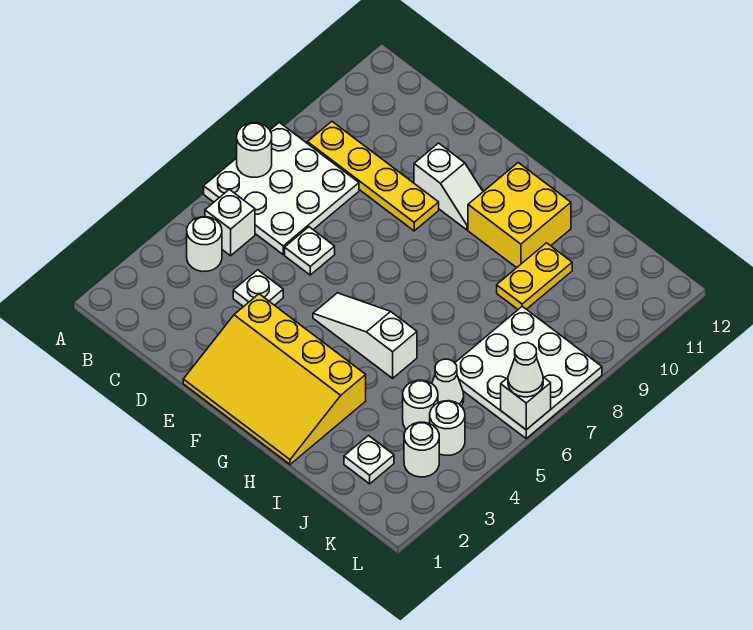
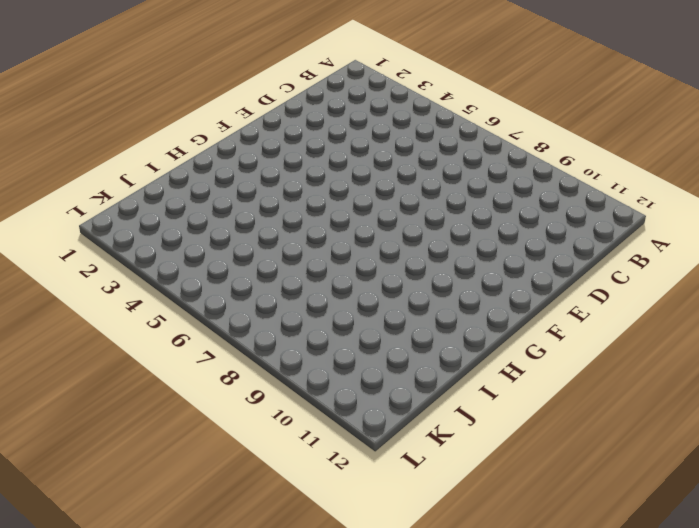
none -> white plate A6:C8 level 1
none -> white round brick B4 level 1
none -> white brick B5 level 1

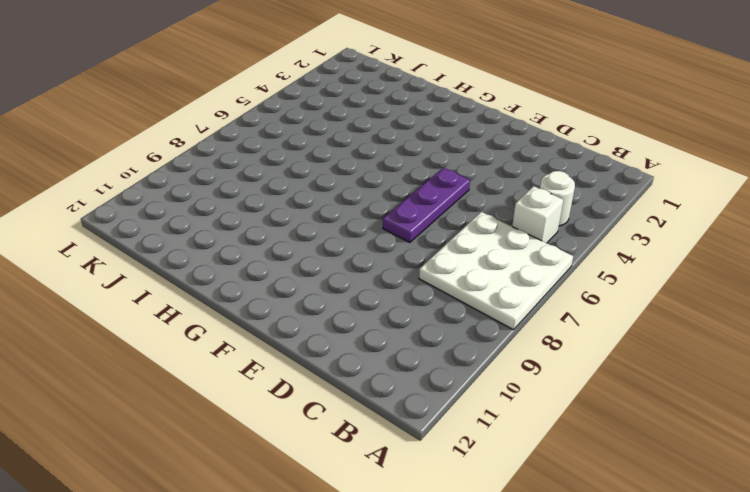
purple plate E5:E7 level 1 -> none
none -> yellow plate B9:E9 level 1
none -> white plate D4 level 1
none -> white plate D6 level 1

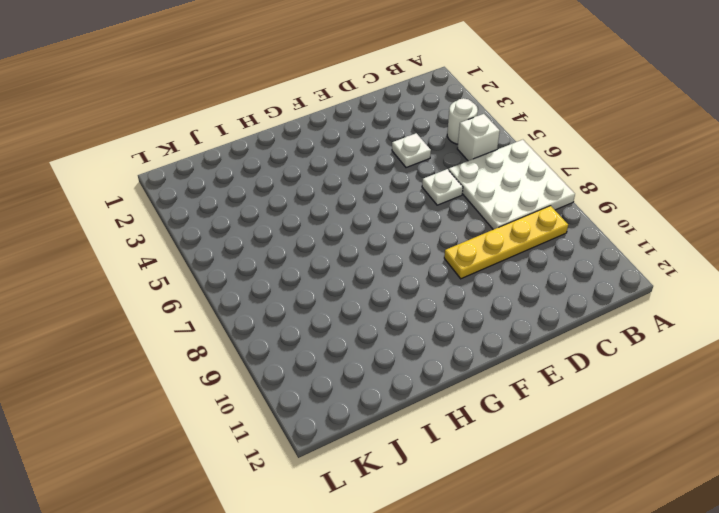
none -> yellow slope E1:H3 level 1 top 3
none -> white slope E10:F10 level 1 top E
none -> white slope F5:H5 level 1 top H

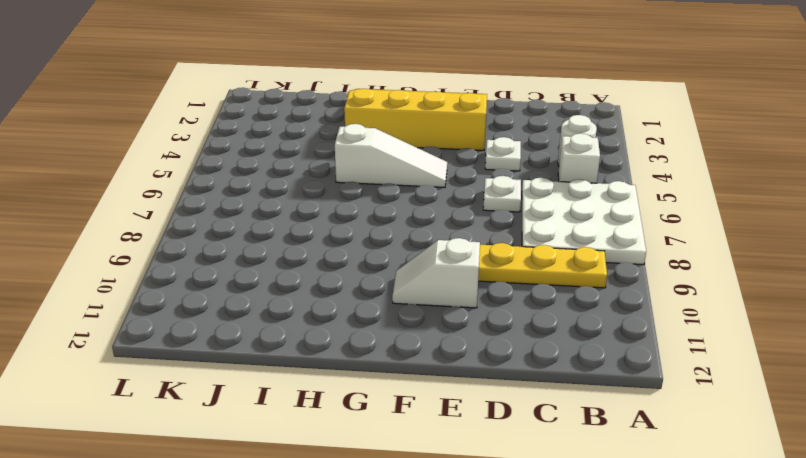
none -> yellow brick G10:H11 level 1
none -> yellow plate I9:I10 level 1
none -> white plate J2 level 1

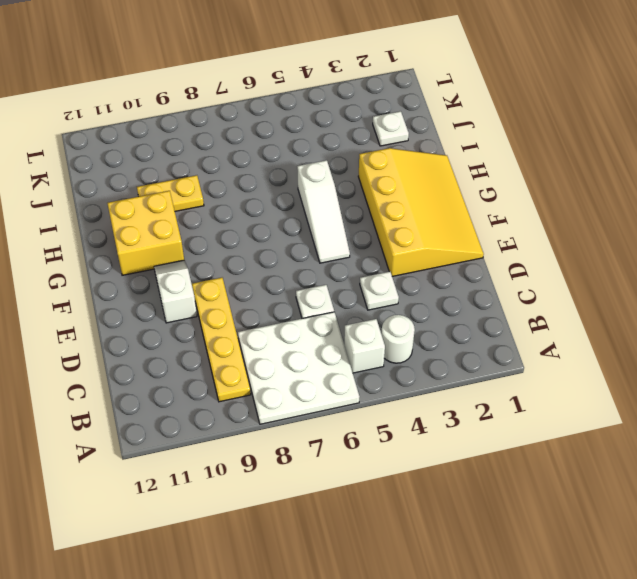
none -> white round brick J4 level 1
none -> white cone J5 level 1
none -> white plate J6:L8 level 1

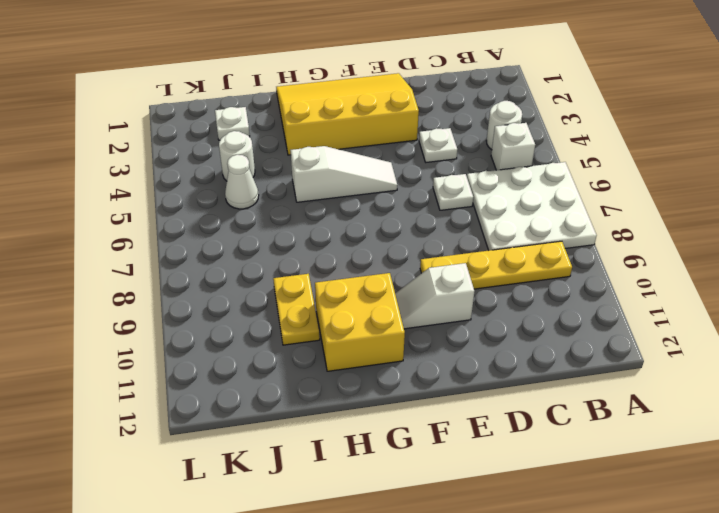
none -> white plate J6:L8 level 1
none -> white round brick K3 level 1
none -> white round brick K4 level 1

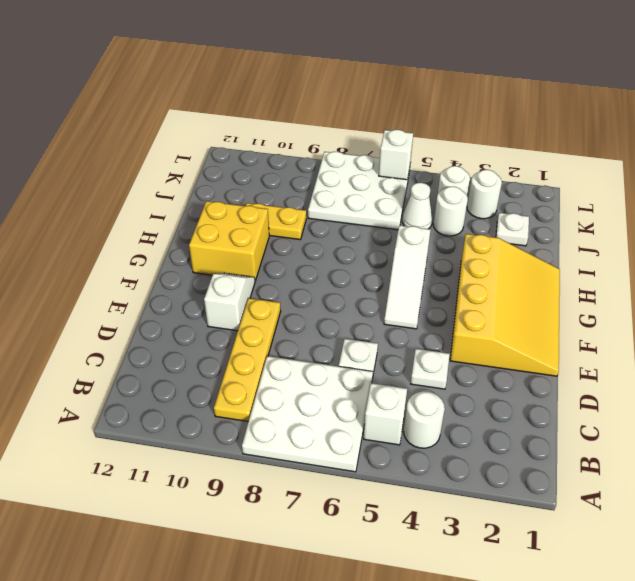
none -> white round brick A7 level 2
none -> white cone L6 level 3

